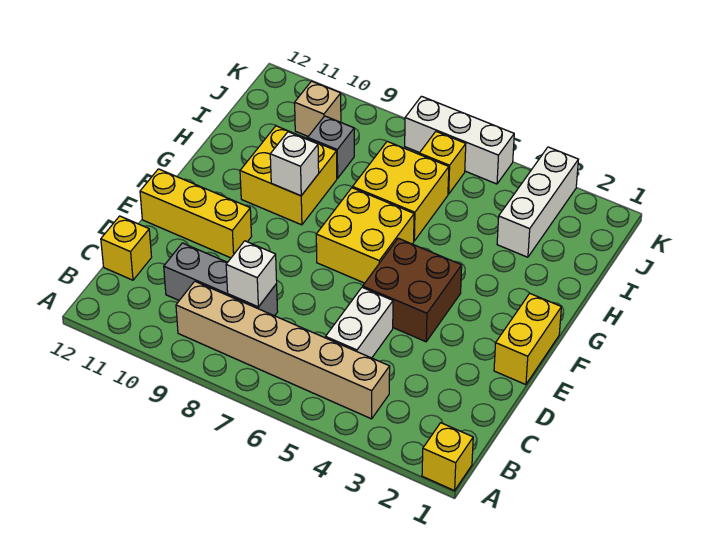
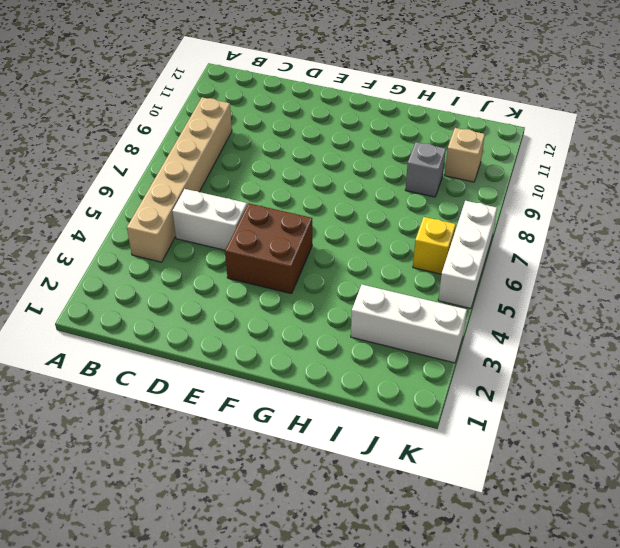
none -> yellow brick A1 level 1
none -> grey brick C8:C10 level 1
none -> yellow brick C12 level 1

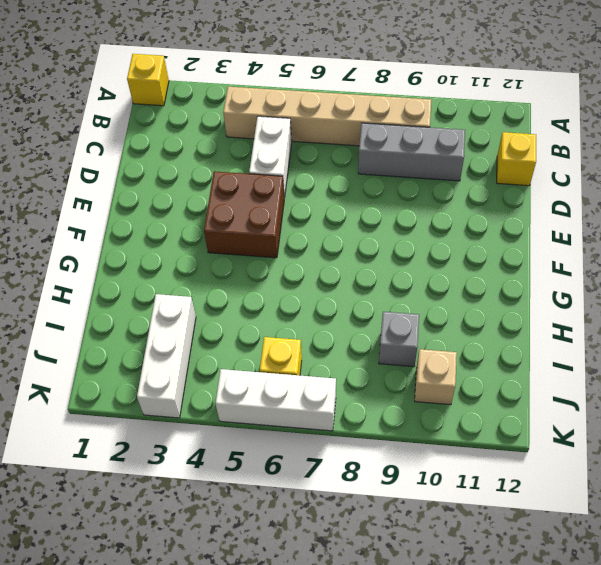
none -> yellow brick E1:F1 level 1
none -> yellow brick E10:E12 level 1
none -> yellow brick F6:G7 level 1

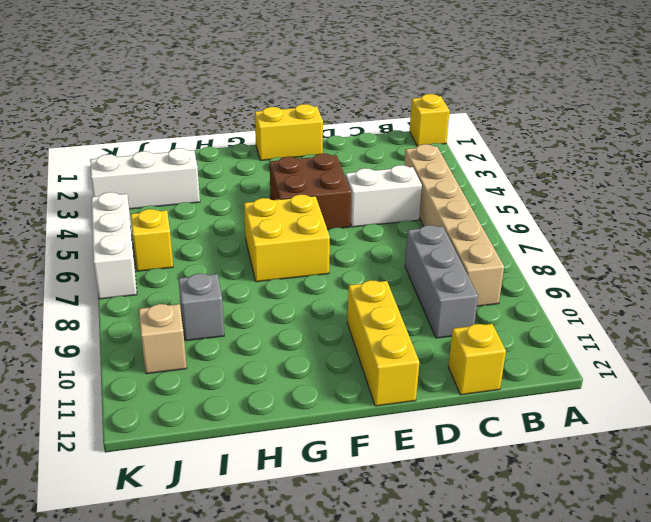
none -> yellow brick G9:H10 level 1
none -> yellow brick H6:I7 level 1
none -> white brick C8 level 2

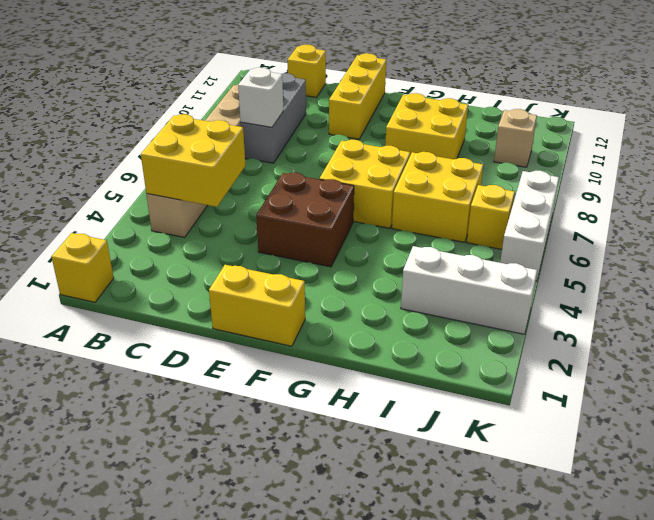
yellow brick B4:C5 level 2 -> none
none -> white brick C5:D5 level 1
none -> grey brick I9 level 1
none -> white brick G9 level 2

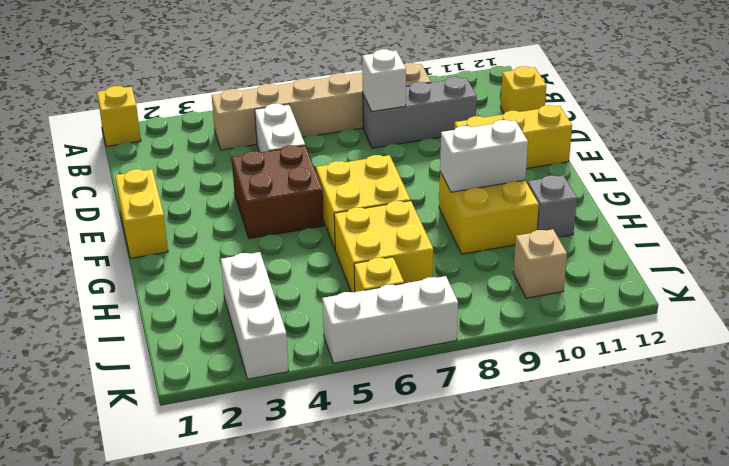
white brick G9:G10 level 2 -> white brick G9 level 2
grey brick H11 level 1 -> grey brick I9 level 1

